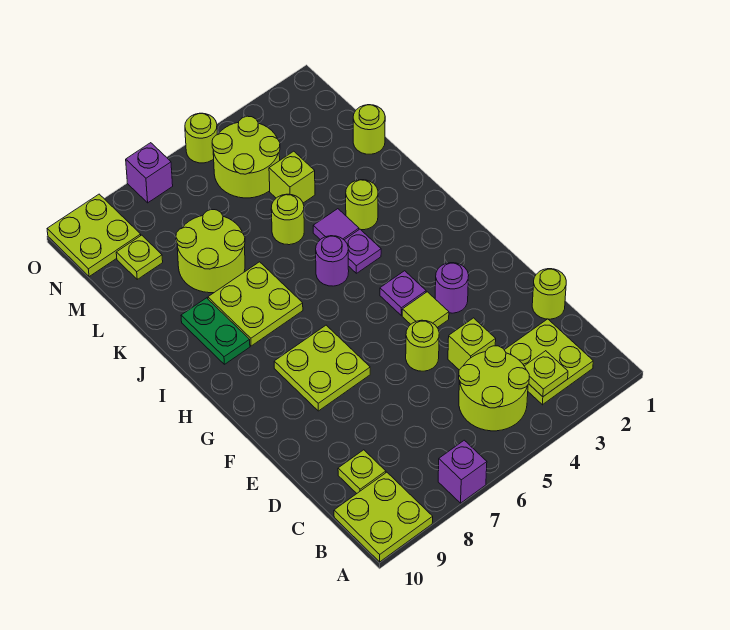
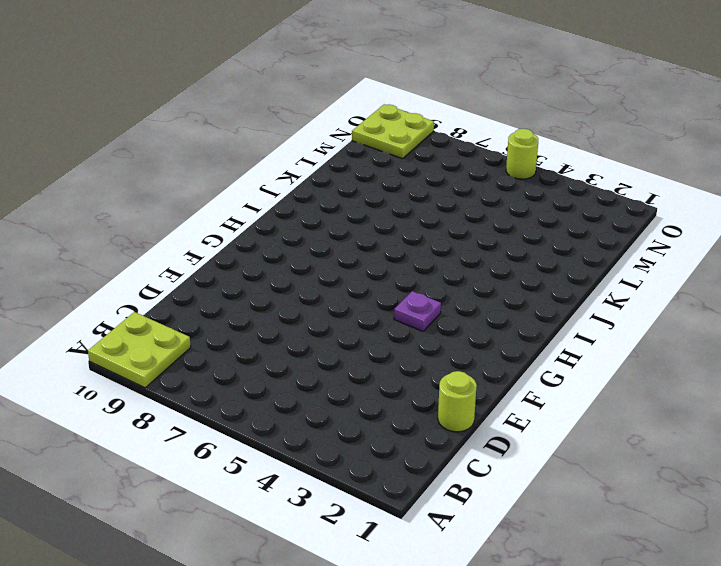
none -> purple brick A7 level 1
none -> lime plate B2:C3 level 1
none -> lime round brick B4:C5 level 1

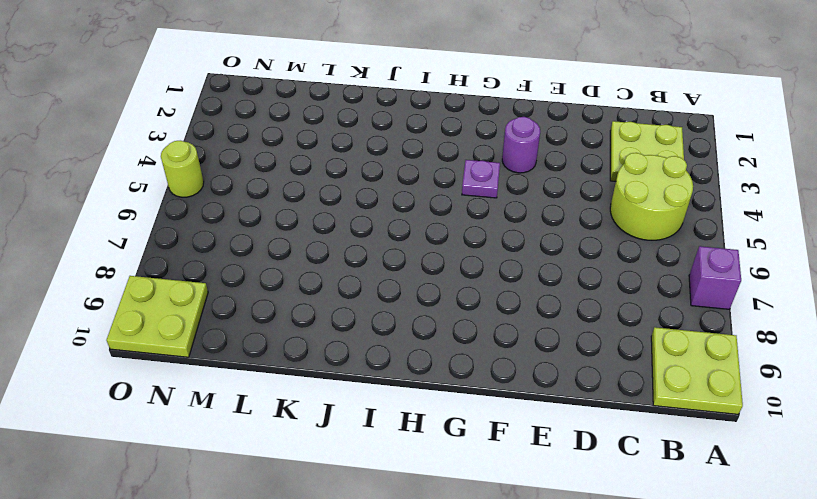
none -> lime plate C9 level 1
none -> lime round brick D1 level 1
none -> lime brick D4 level 1

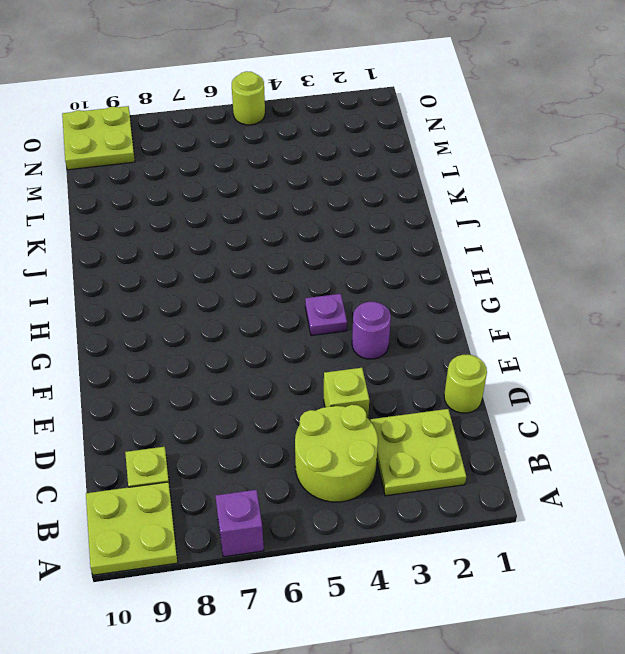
none -> lime round brick E5 level 1
none -> lime tile F4 level 1
none -> lime plate F7:G8 level 1

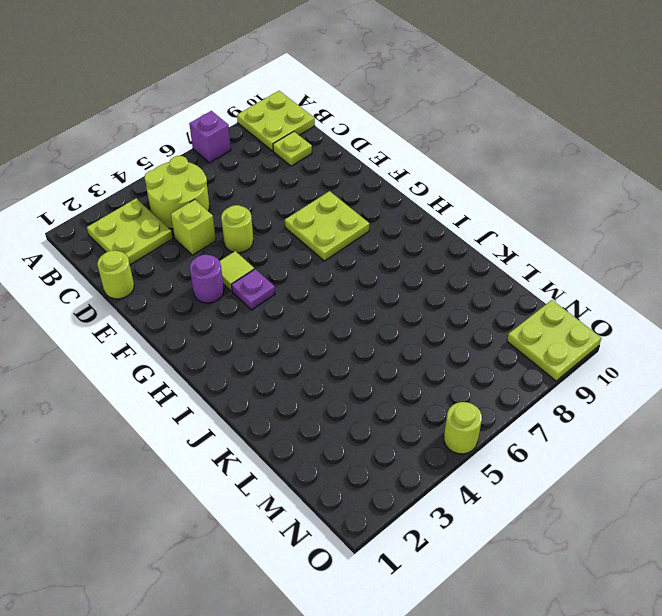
none -> purple plate I4 level 1
none -> purple round brick I5 level 1
none -> lime plate I7:J8 level 1

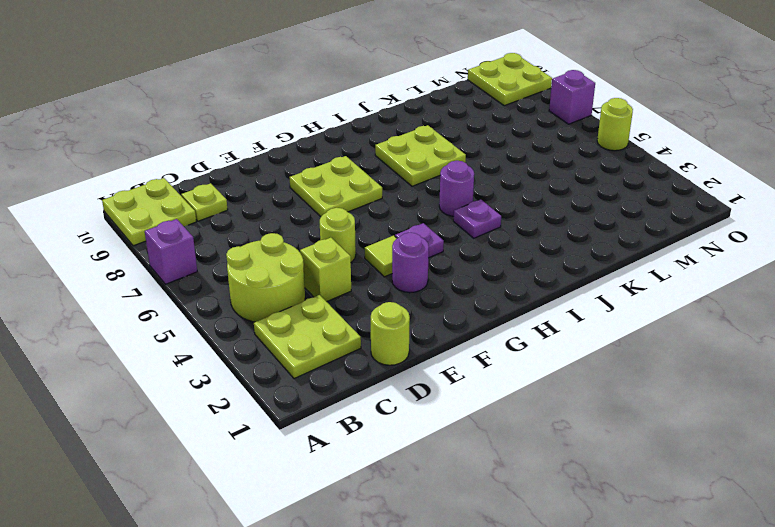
none -> green plate I9:J9 level 1
none -> lime round brick J3 level 1
none -> purple tile J4 level 1

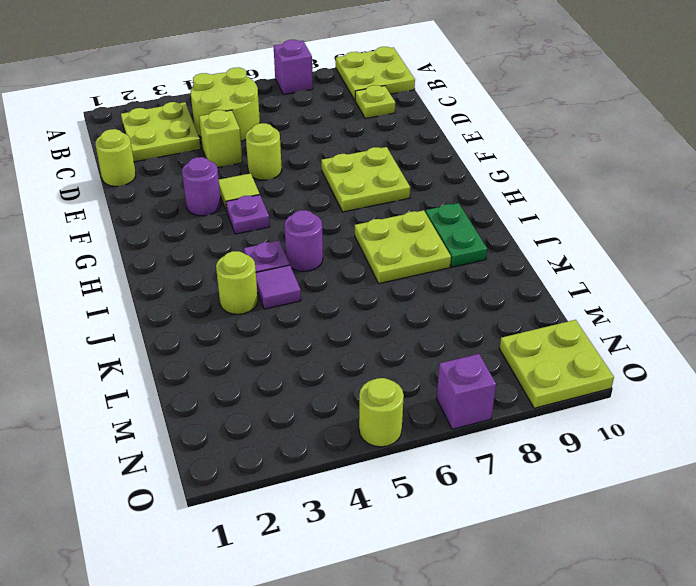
none -> lime round brick K5 level 1
none -> lime round brick K7:L8 level 1
none -> lime round brick L1 level 1

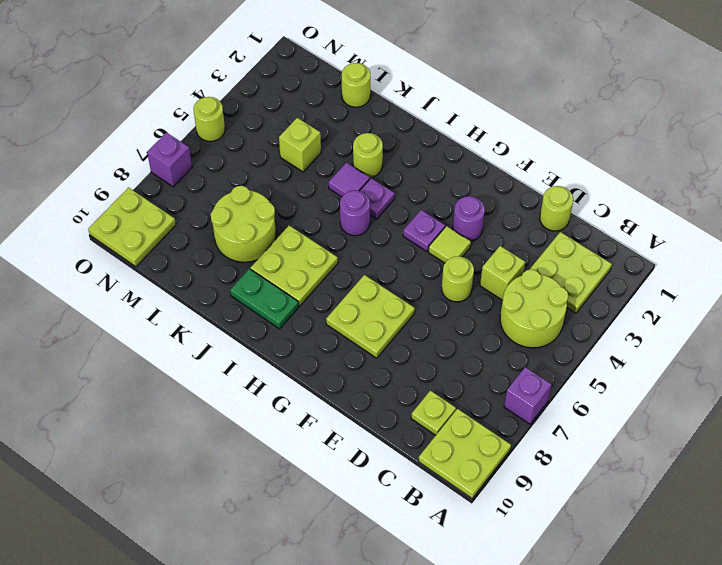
none -> lime round brick K5 level 1
none -> lime round brick M4:N5 level 1
none -> lime plate M9 level 1

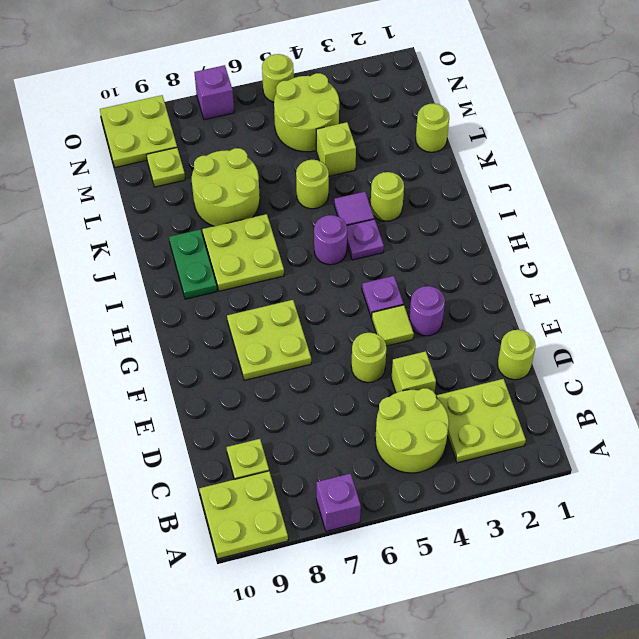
none -> lime plate B3 level 2

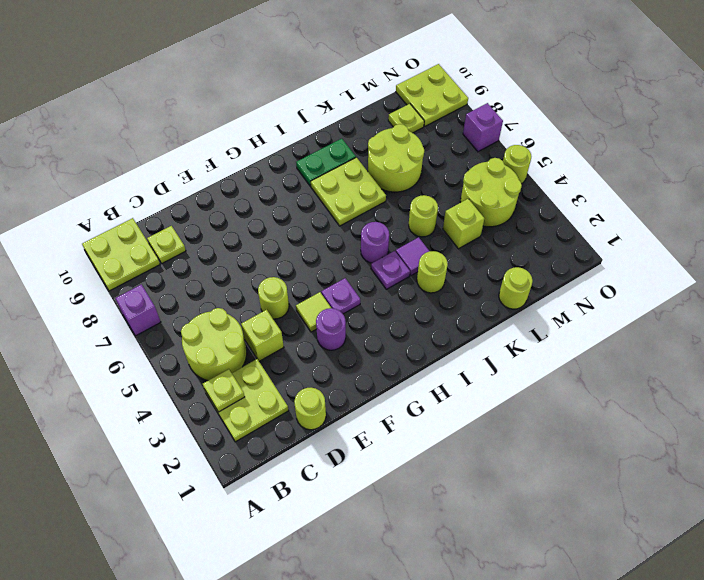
none -> lime plate F7:G8 level 1

